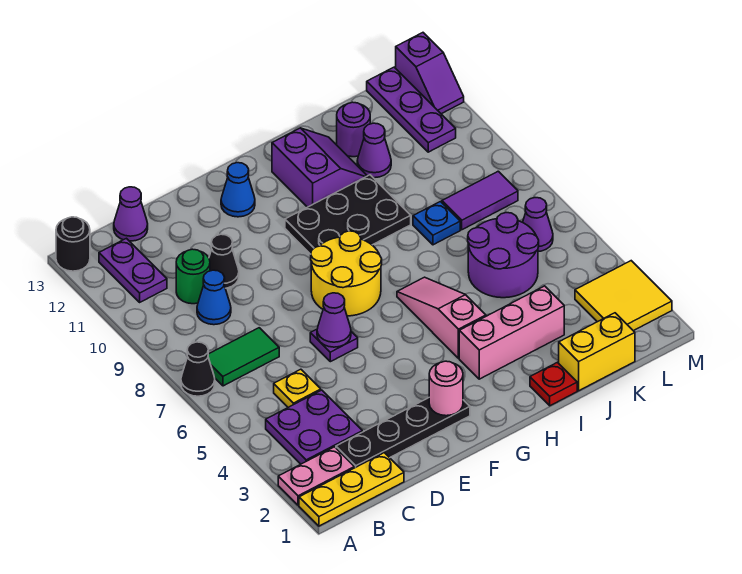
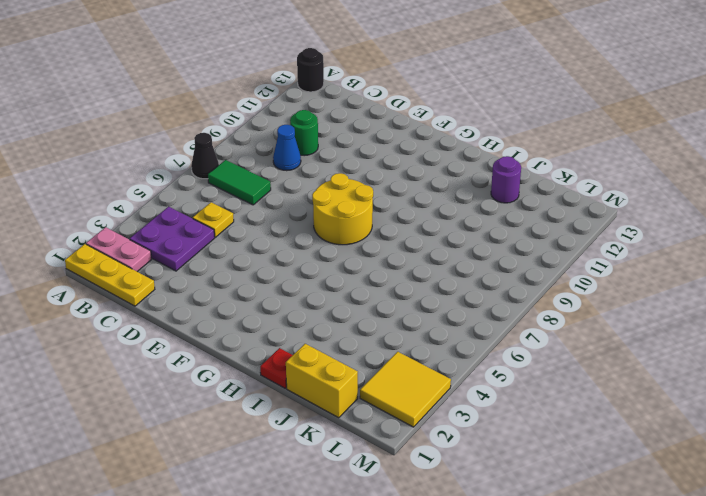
none -> purple plate B11:B12 level 1
none -> black plate C2:F2 level 1
none -> purple cone C13 level 1
none -> black cone D10 level 1

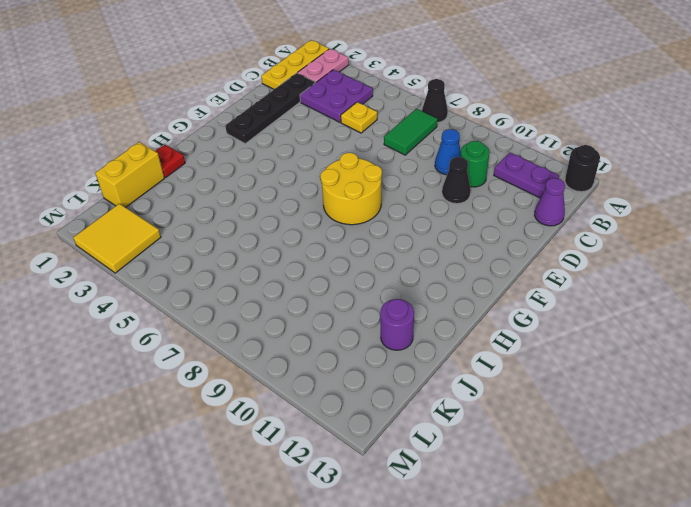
none -> purple plate E6 level 1
none -> blue cone F12 level 1
none -> black plate G9:I10 level 1
none -> pink brick H3:J3 level 1

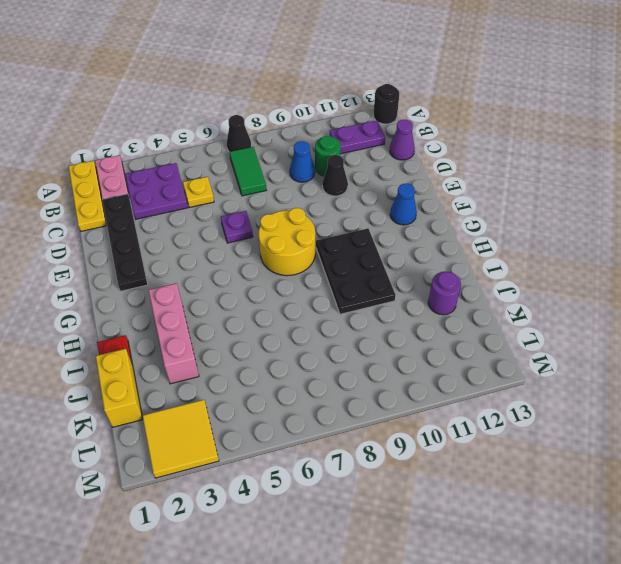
none -> pink slope H4:H6 level 1 top 4
none -> purple slope H11:I12 level 1 top H
none -> purple round brick J5:K6 level 1
none -> blue plate J8 level 1

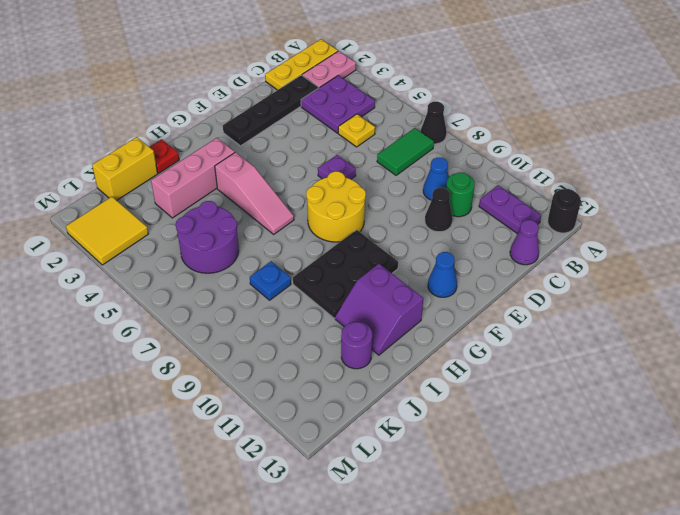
none -> purple cone J11 level 1
none -> purple tile K8:L8 level 1
none -> purple cone L6 level 1
none -> purple plate L11:L13 level 1

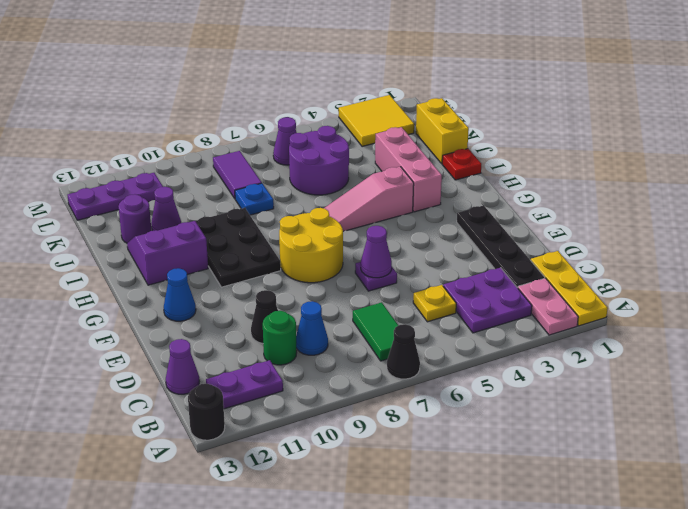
none -> purple slope M12:M13 level 1 top 13
none -> pink round brick F2 level 2

